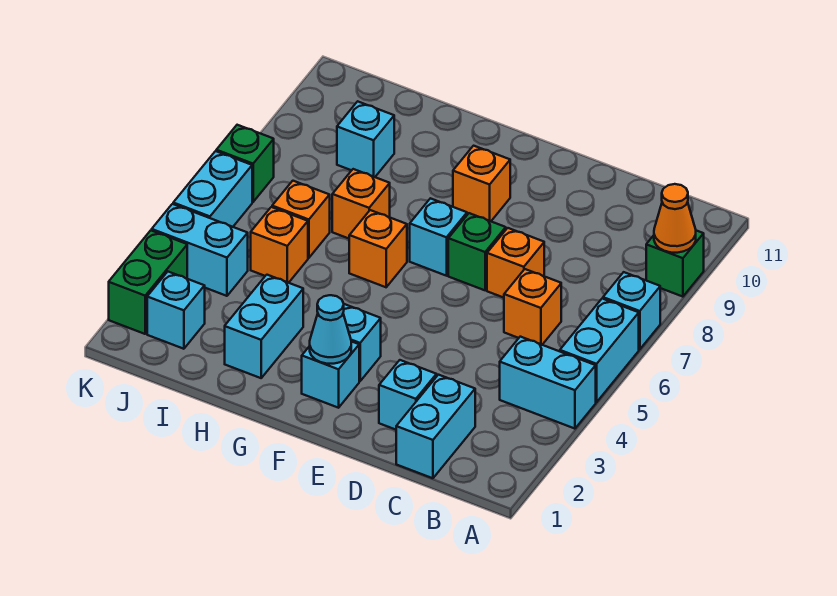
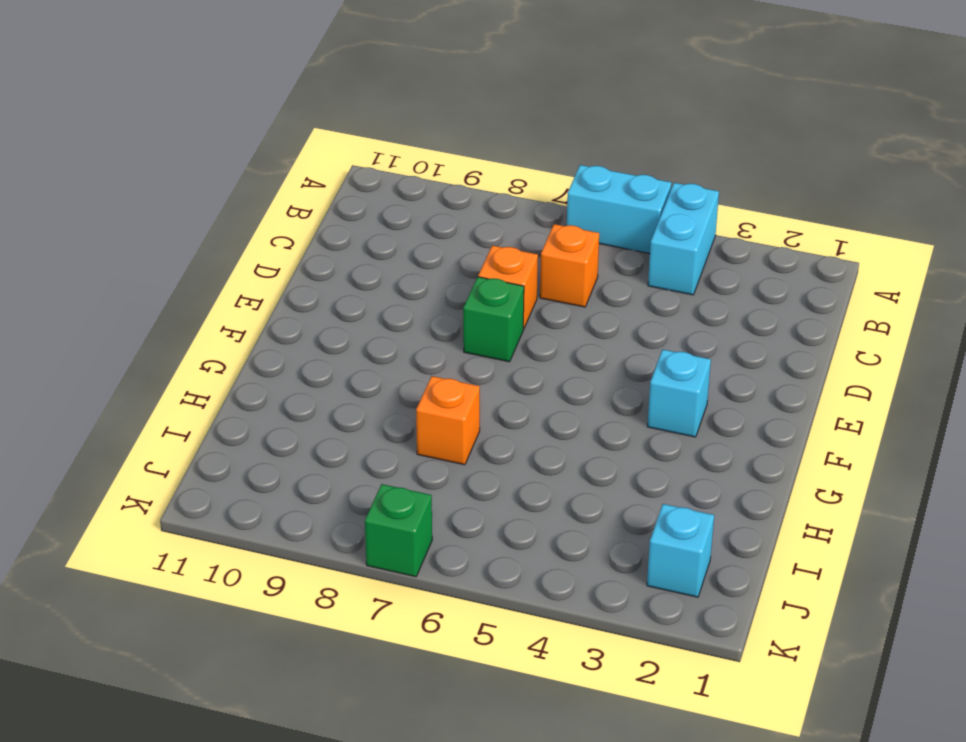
none -> cyan brick A7 level 1
none -> green brick A9 level 1
none -> cyan brick C1:C2 level 1

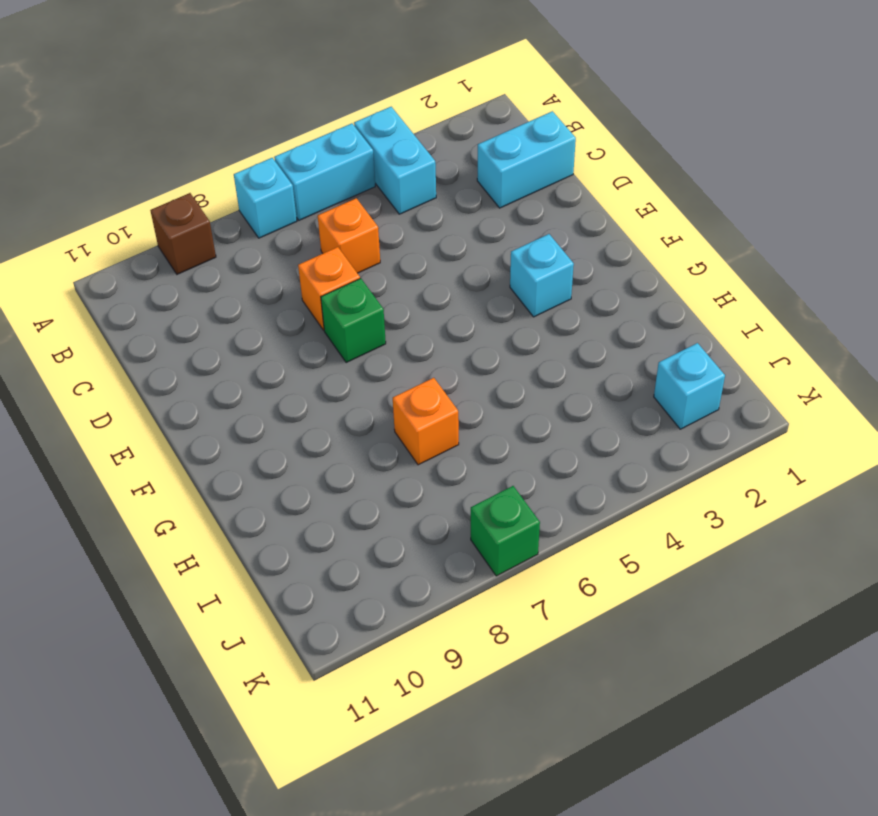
brown brick A9 level 1 -> green brick A9 level 1
none -> cyan brick D2 level 1
none -> cyan brick F2 level 1
none -> cyan brick F7 level 1

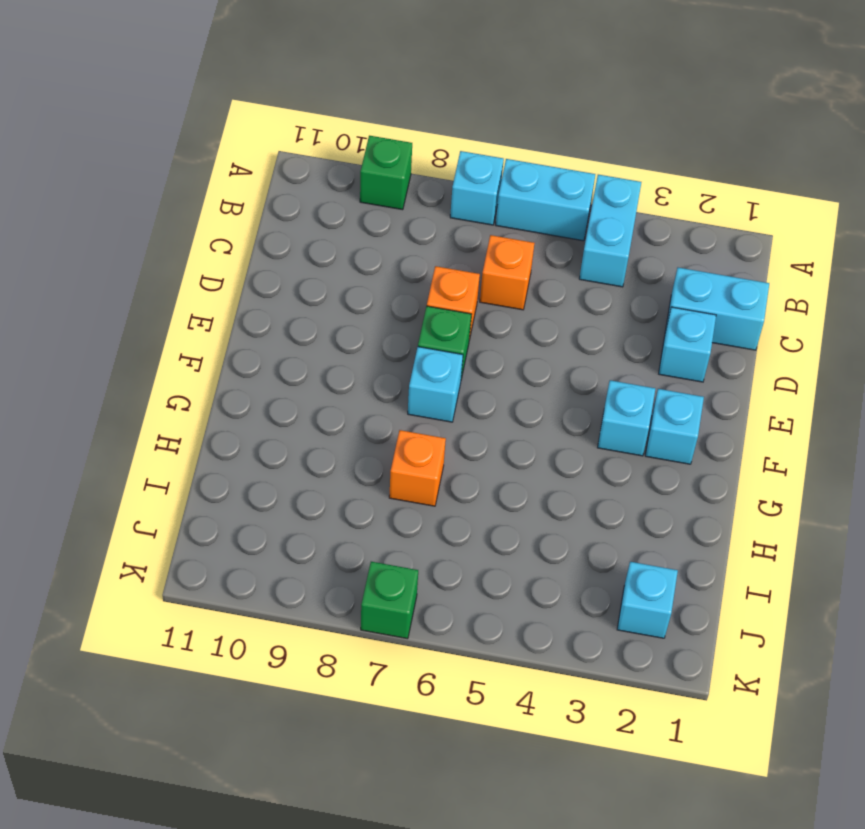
none -> orange brick F9 level 1
none -> orange brick G6 level 1
none -> cyan brick H2:H3 level 1

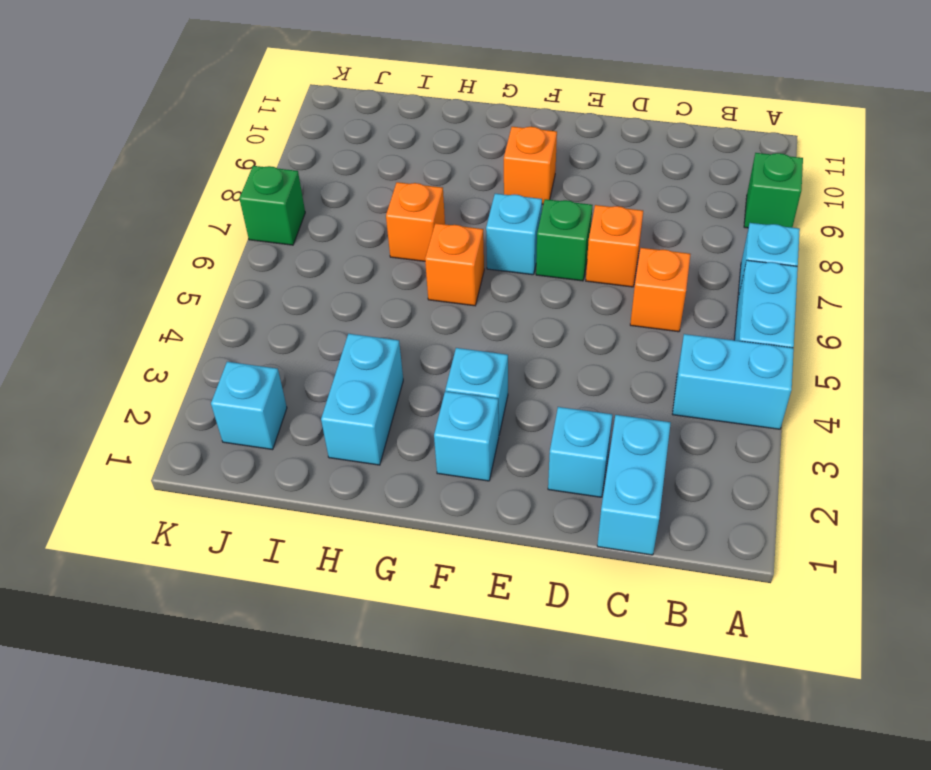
none -> orange brick I5 level 1
none -> orange brick I6 level 1
none -> cyan brick I9 level 1

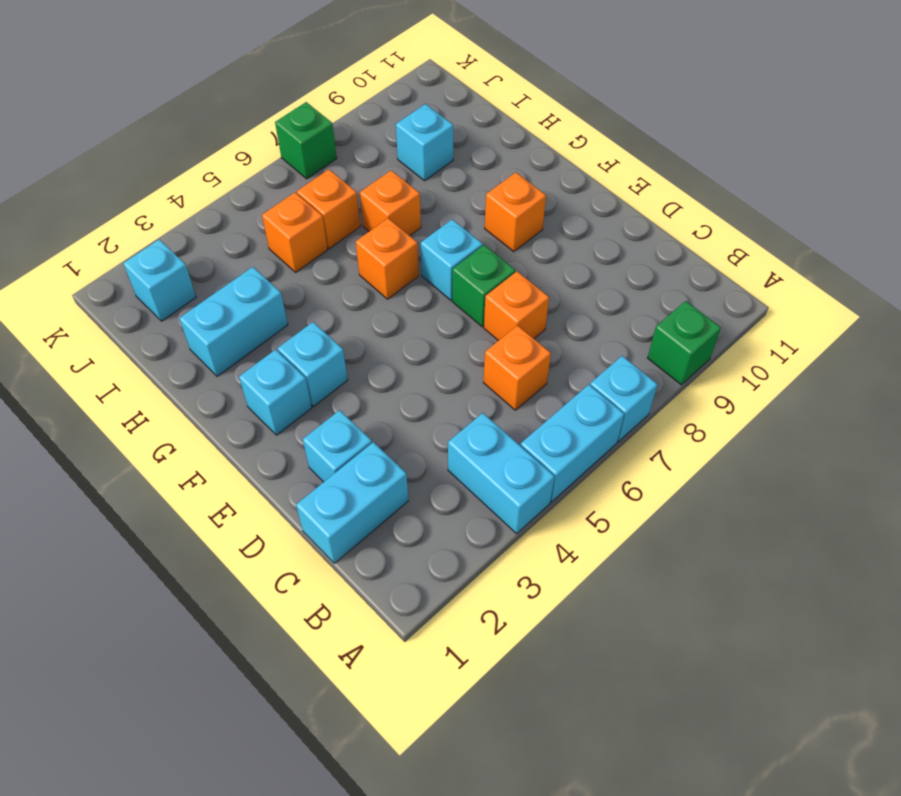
none -> cyan brick J4:K4 level 1
none -> green brick K2:K3 level 1
none -> cyan brick K5:K6 level 1

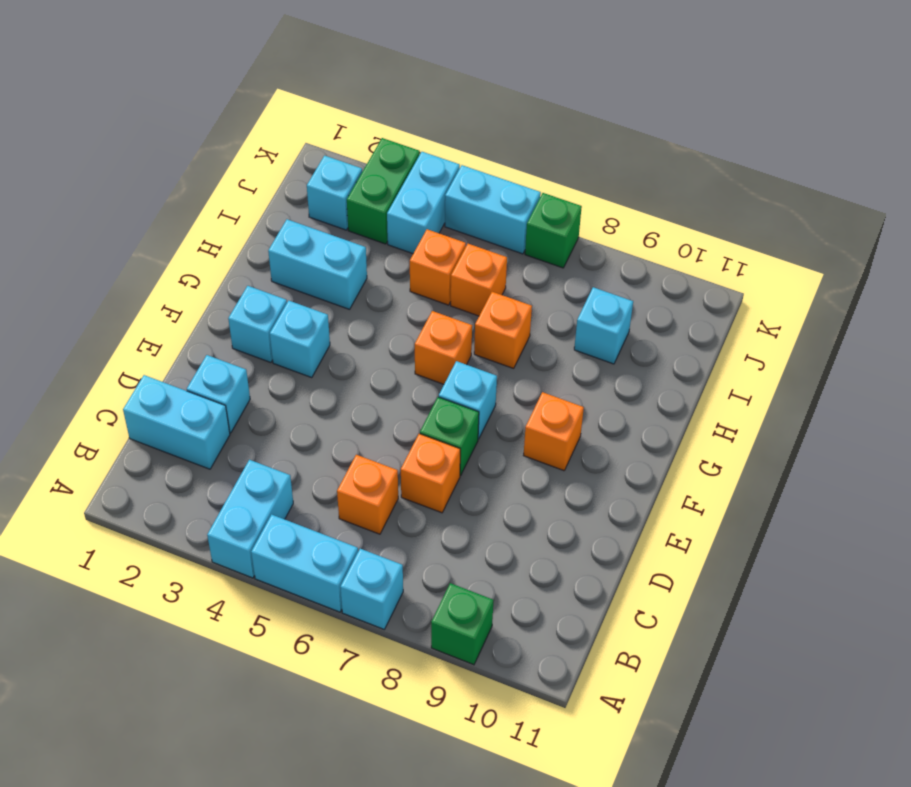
green brick J3:K3 level 1 -> green brick K2:K3 level 1
none -> orange cone A9 level 2
none -> cyan cone F2 level 2

